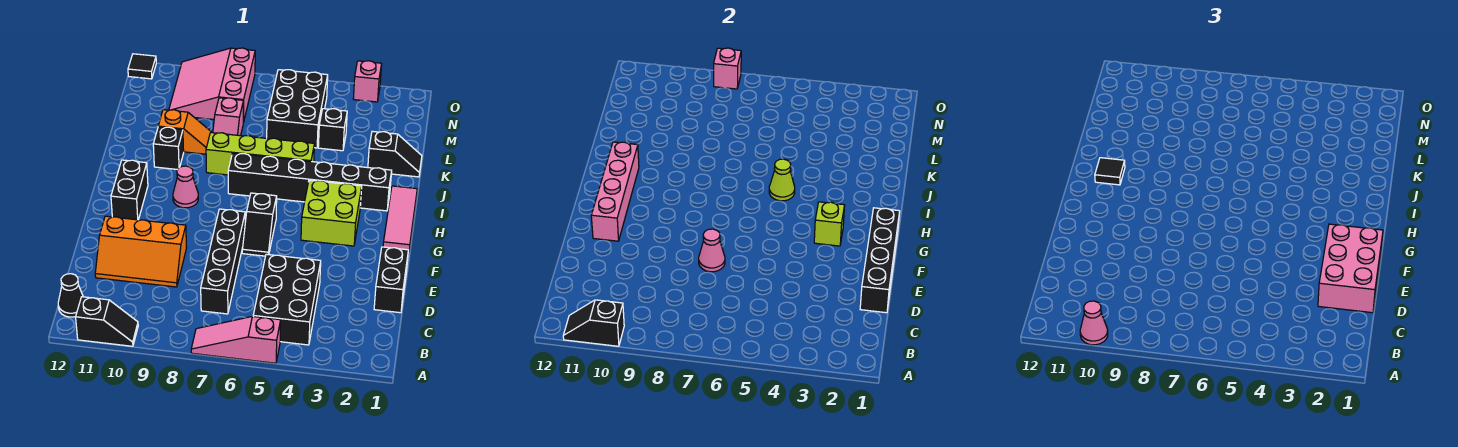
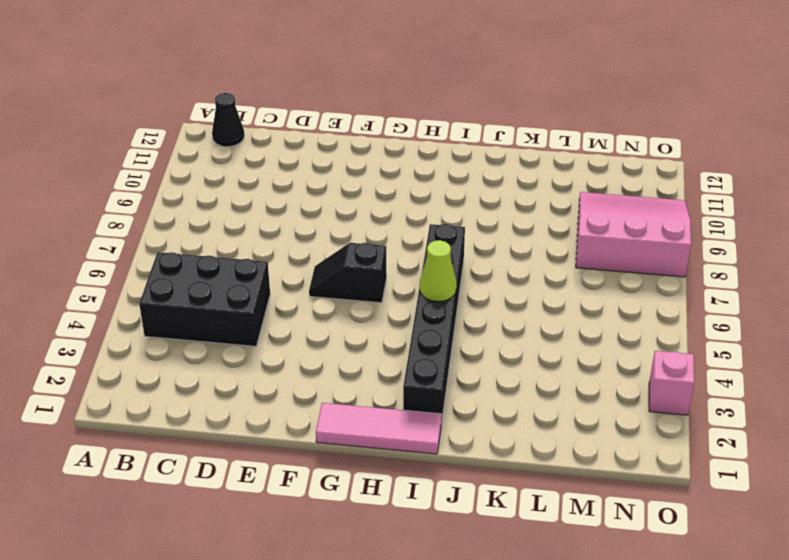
none -> pink slope A5:A7 level 1 top 5
none -> black slope A10:A11 level 1 top 11
none -> black brick C7:F7 level 1
none -> black brick D1:E1 level 1

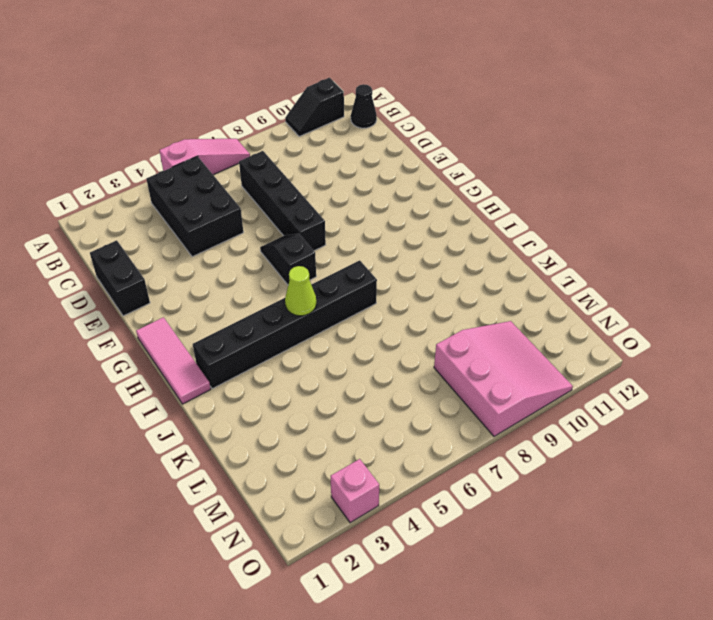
none -> orange slope D9:E11 level 1 top E
none -> lime brick G3:H4 level 1
none -> black brick G11:H11 level 1
none -> pink cone H9 level 1

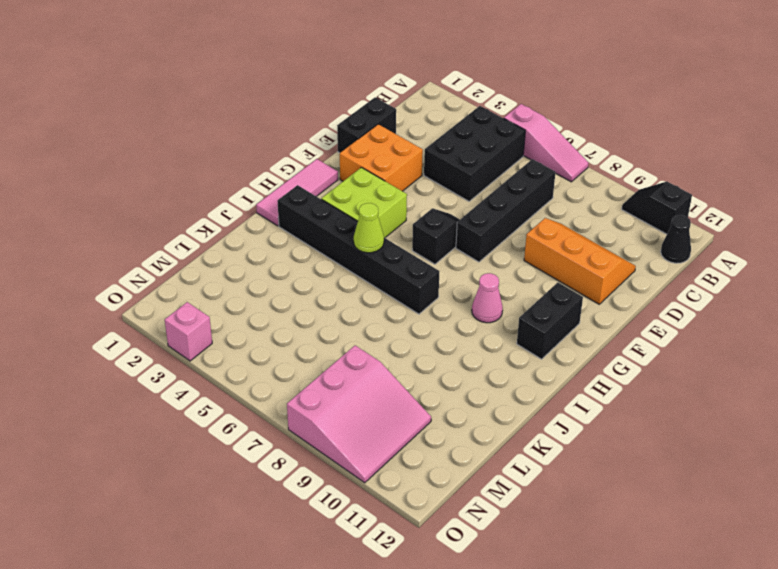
orange brick E2:F3 level 1 -> none
none -> lime brick J5:J8 level 1
none -> black brick J10 level 1
none -> black slope K1:K2 level 1 top 2
none -> pink slope K8:L8 level 1 top L

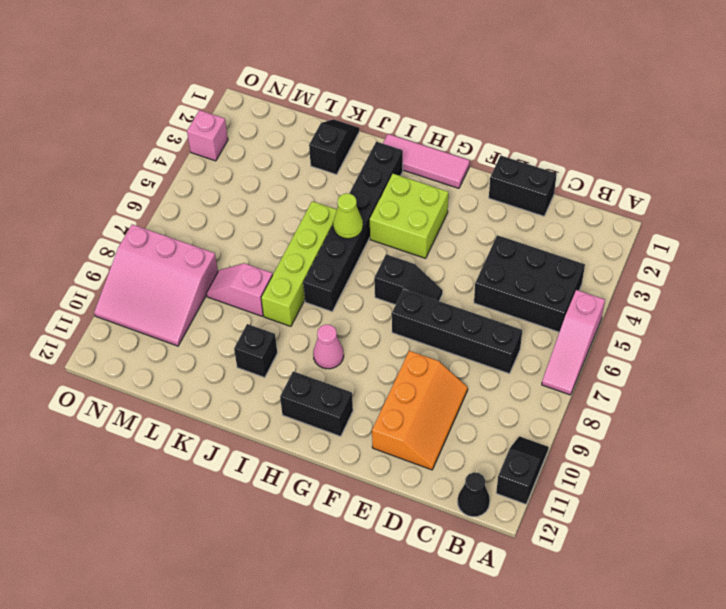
pink slope K8:L8 level 1 top K -> pink slope K8:L8 level 1 top L
none -> orange slope K9:K10 level 1 top 10
none -> black brick L4 level 1
none -> black brick L5:N6 level 1
none -> black tile O12 level 1

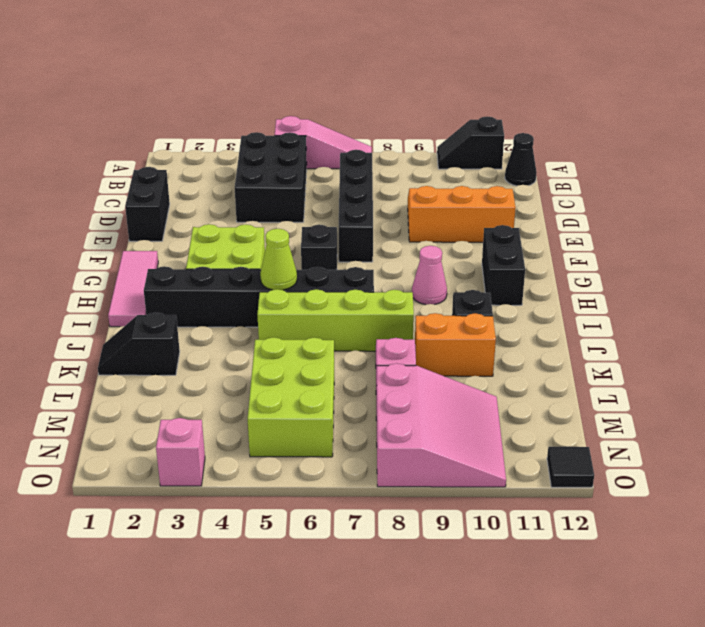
orange brick K9:K10 level 1 -> orange slope K9:K10 level 1 top 10
lime brick L5:N6 level 1 -> black brick L5:N6 level 1
none -> black brick L4 level 1
none -> black slope A10:A11 level 2 top 10
none -> black brick D1:G1 level 2
none -> pink cone E7 level 2

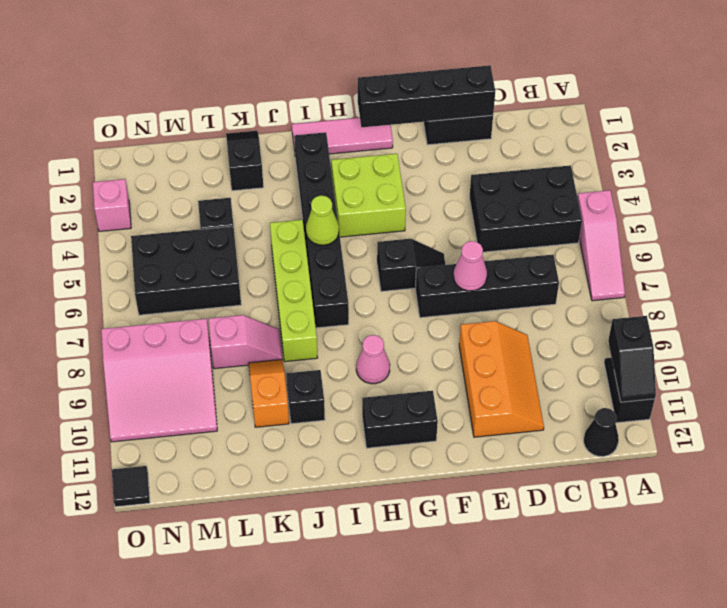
none -> pink brick F11:I11 level 2
none -> lime brick G3 level 2
none -> pink brick O8 level 2
none -> pink cone A10 level 3

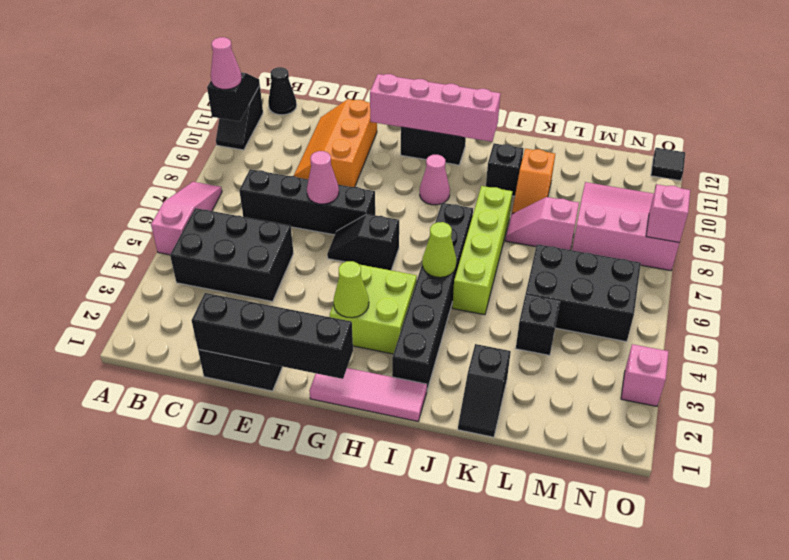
lime cone G3 level 2 -> lime brick G3 level 2
none -> pink brick D1:F2 level 3
none -> black tile I11 level 3

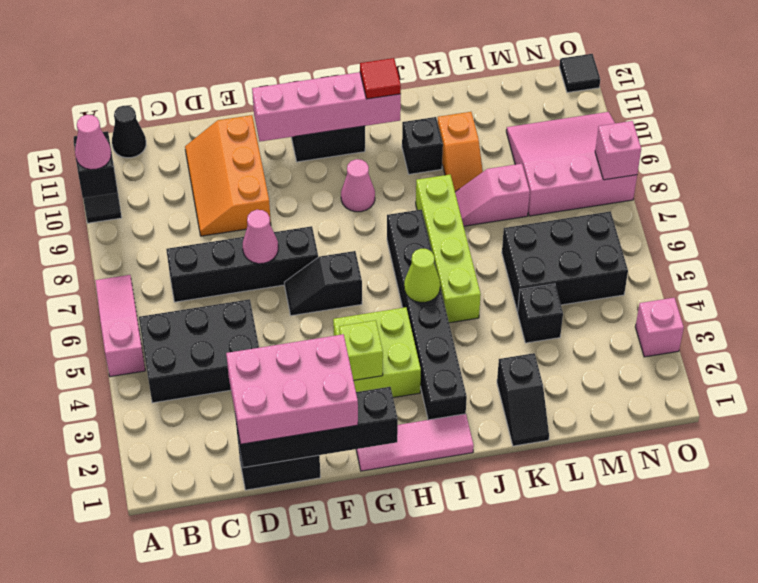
red tile I11 level 3 -> black tile I11 level 3

